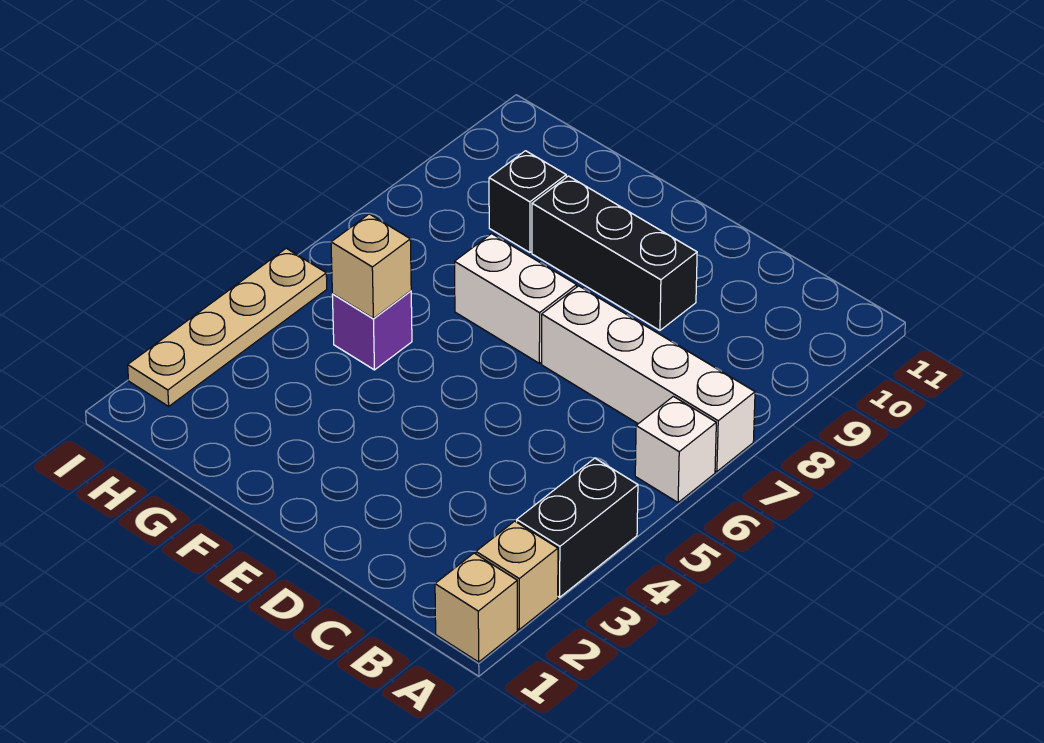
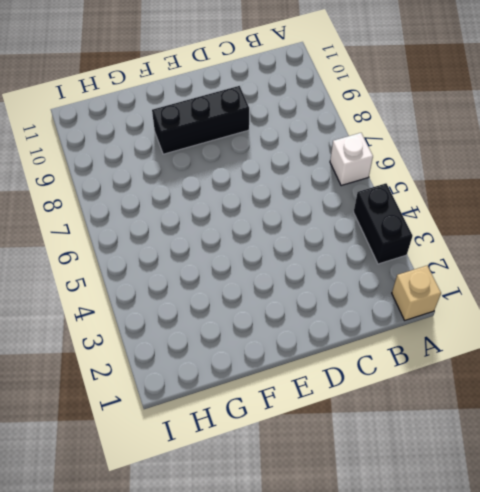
none -> tan brick A2 level 1
none -> white brick A7:D7 level 1

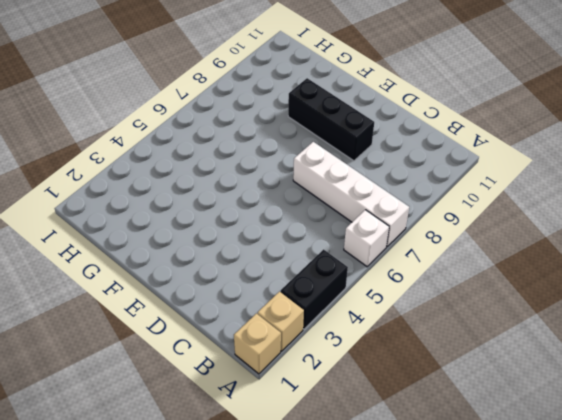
none -> white brick E7:F7 level 1
none -> purple brick G5 level 1

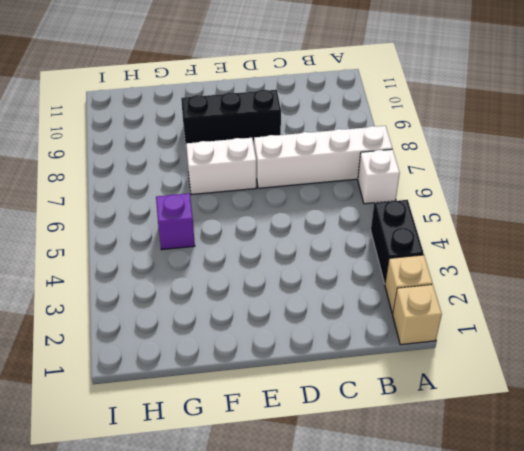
none -> black brick G9 level 1
none -> tan plate I2:I5 level 1

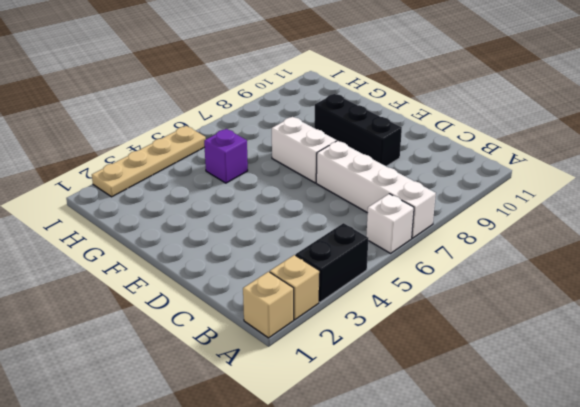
none -> black brick G9 level 1
none -> tan brick G5 level 2

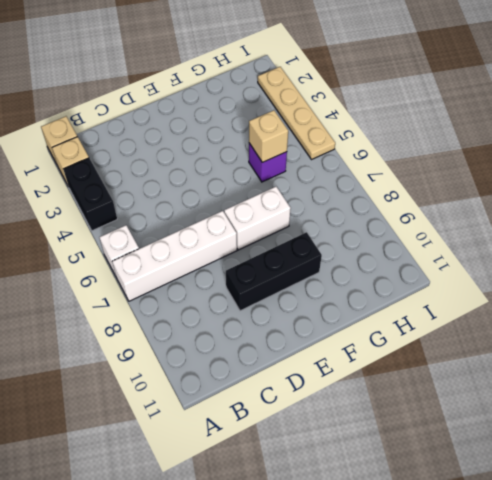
none -> black brick G9 level 1

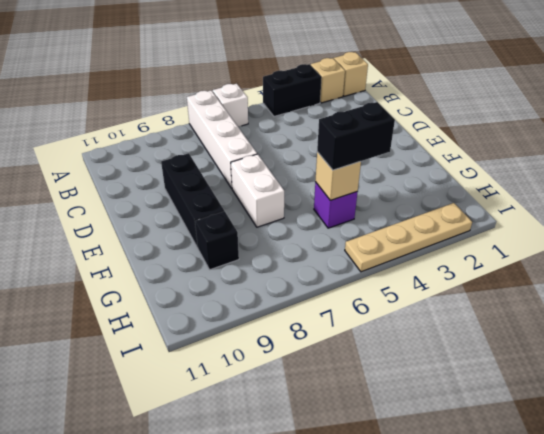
black brick G4:G5 level 3 -> none

